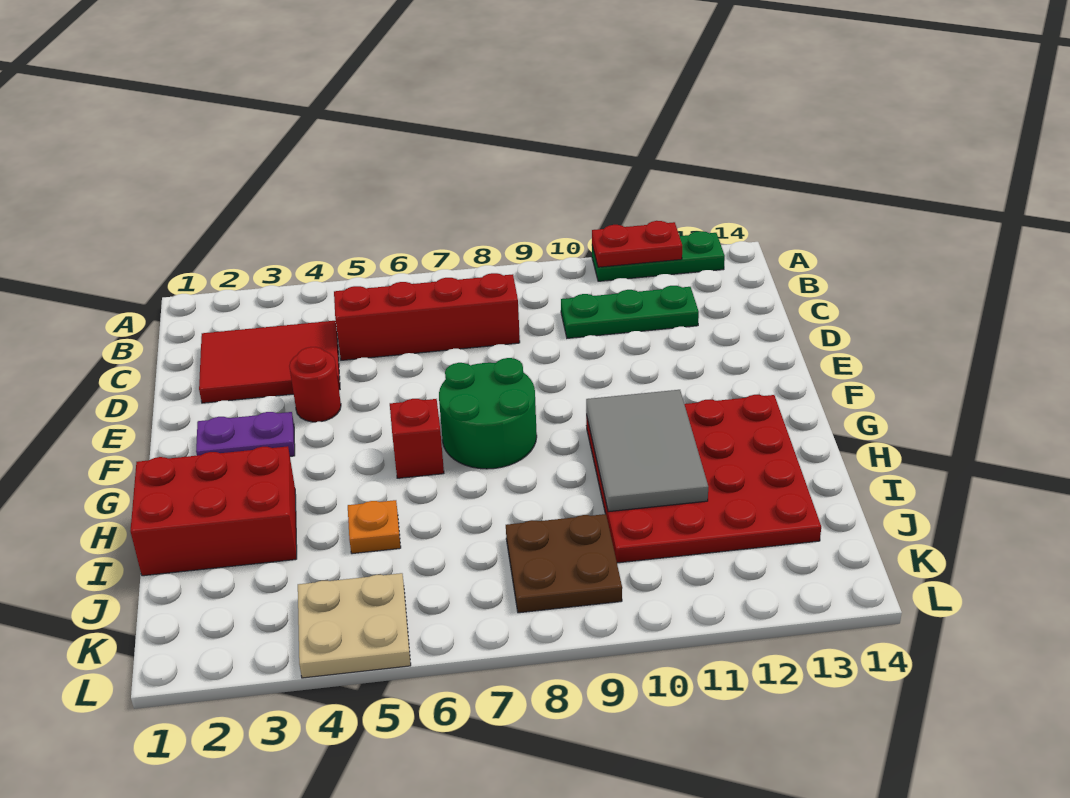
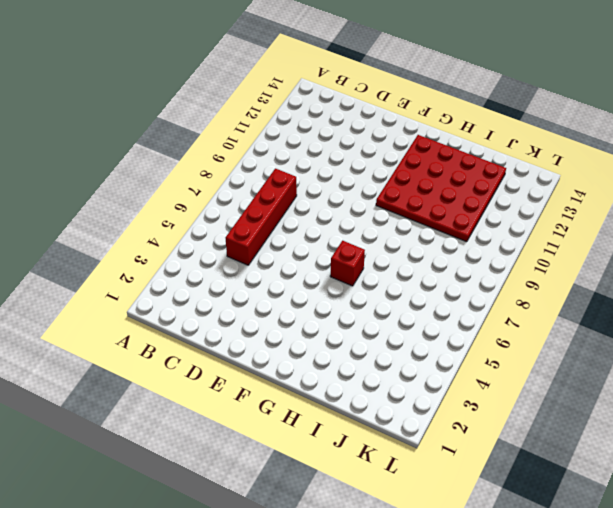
none -> green plate A11:A13 level 1
none -> red tile C2:D4 level 1
none -> green plate C10:C12 level 1

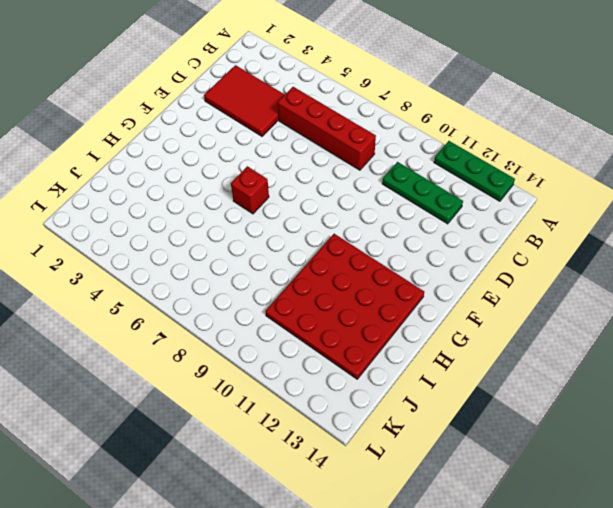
none -> red round brick E4 level 1
none -> purple plate F2:F3 level 1
none -> green round brick F7:G8 level 1

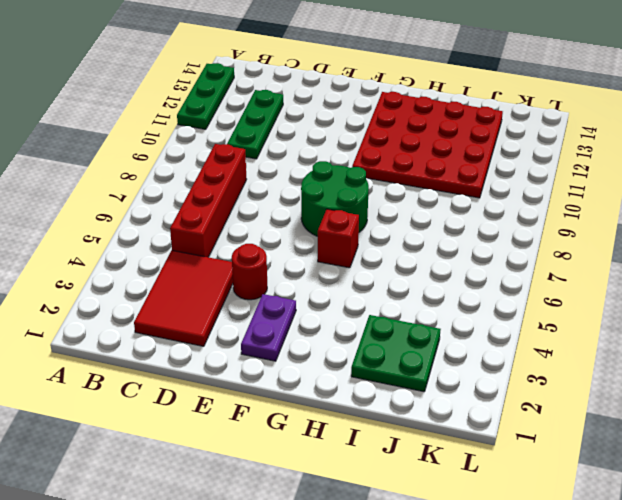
green plate I2:J3 level 1 -> red brick H1:I3 level 1
none -> orange plate I5 level 1
none -> brown plate J8:K9 level 1
none -> tan plate K4:L5 level 1

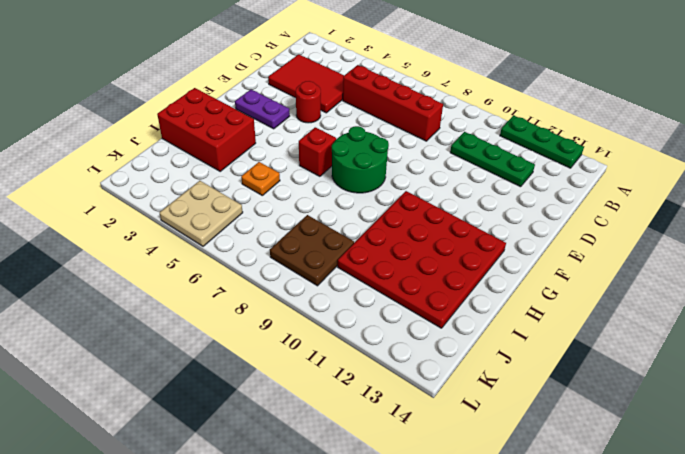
none -> red plate A11:A12 level 2
none -> grey tile G10:I11 level 2

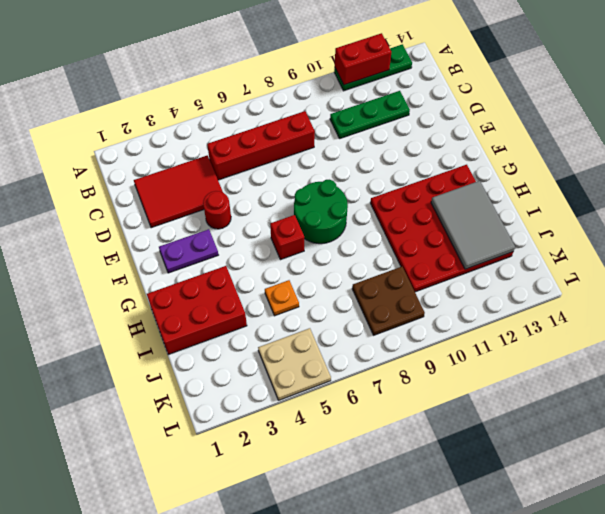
red brick A11:A12 level 2 -> red plate A11:A12 level 2
grey tile H12:J13 level 2 -> grey tile G10:I11 level 2

